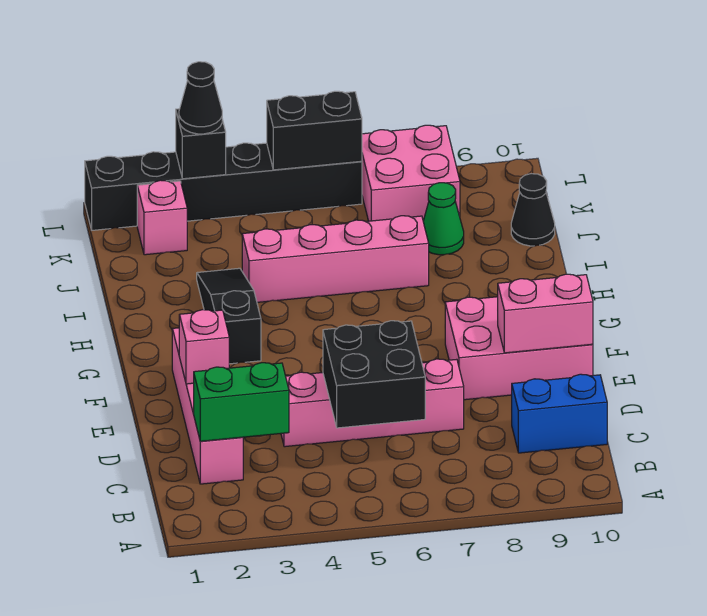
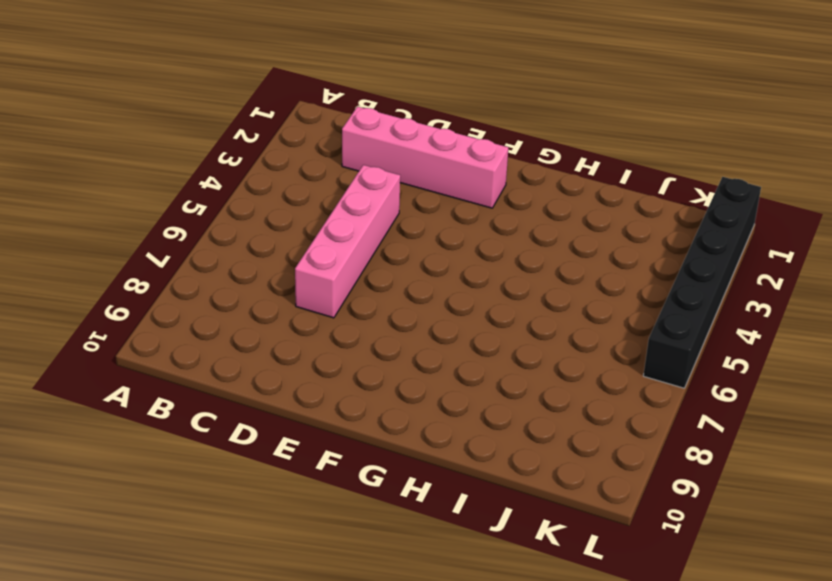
none -> blue brick C9:C10 level 1
none -> pink brick E8:F10 level 1
none -> black slope G3:I3 level 1 top G

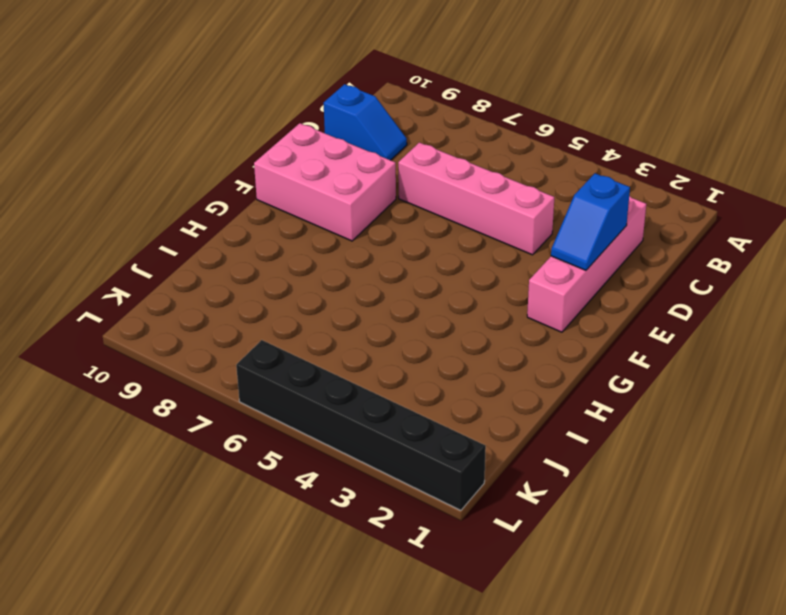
blue slope C9:C10 level 1 top 10 -> blue brick C9:C10 level 1
blue slope D2:E2 level 2 top D -> pink brick E2 level 2
none -> black slope G3:I3 level 1 top G
none -> pink brick I4:I7 level 1
none -> green cone J8 level 1

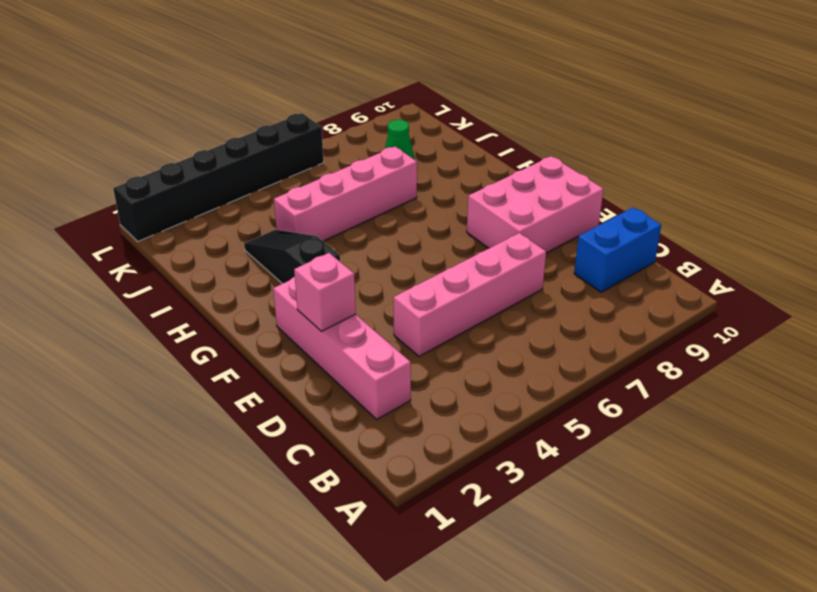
none -> black cone J10 level 1
none -> pink brick K2 level 1
none -> pink brick K7:L8 level 1

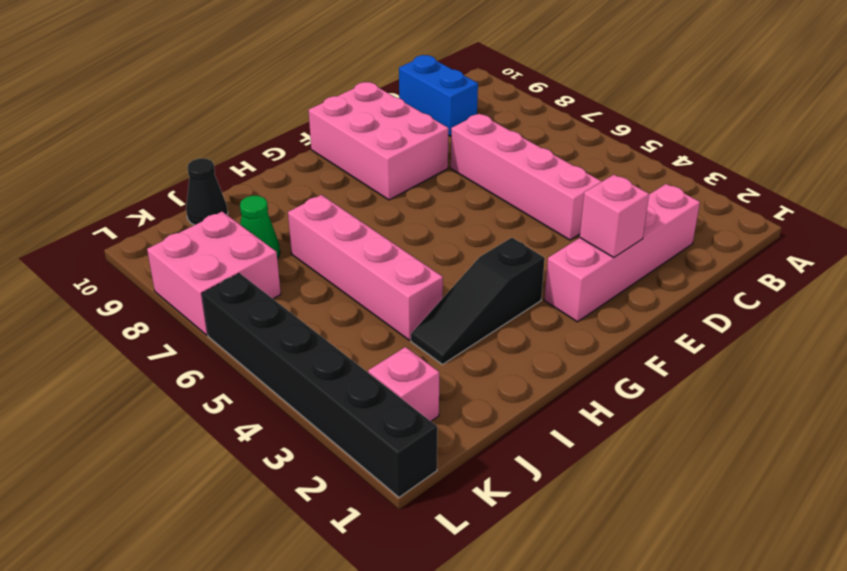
none -> green brick C2:C3 level 2
none -> black brick C5:D6 level 2
none -> pink brick E9:E10 level 2

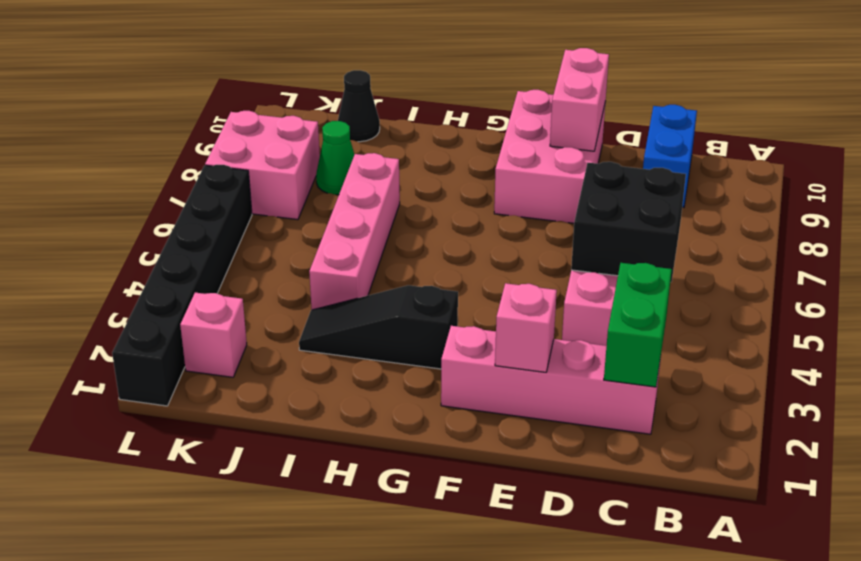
none -> black brick L3 level 2
none -> black brick L5:L6 level 2
none -> black cone L3 level 3

